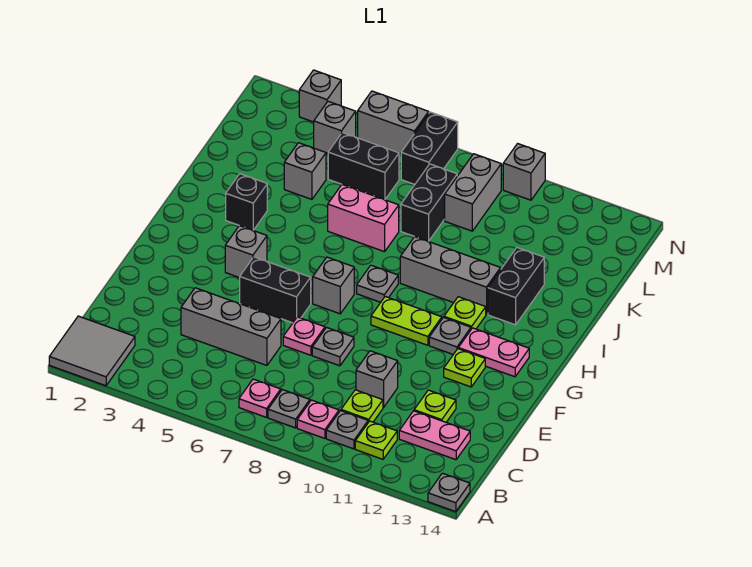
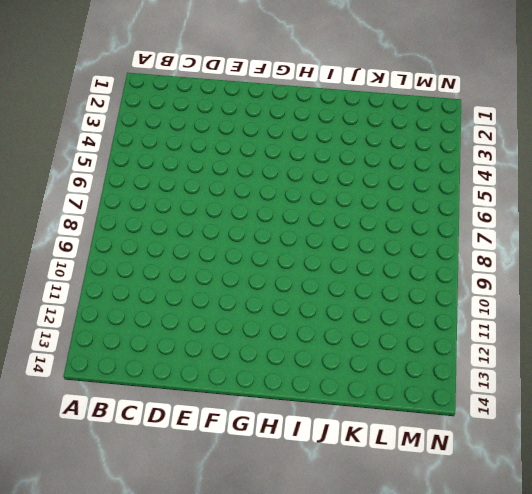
none -> grey tile A1:B2 level 1
none -> grey plate A14 level 1
none -> pink plate B7 level 1
none -> grey plate B8 level 1

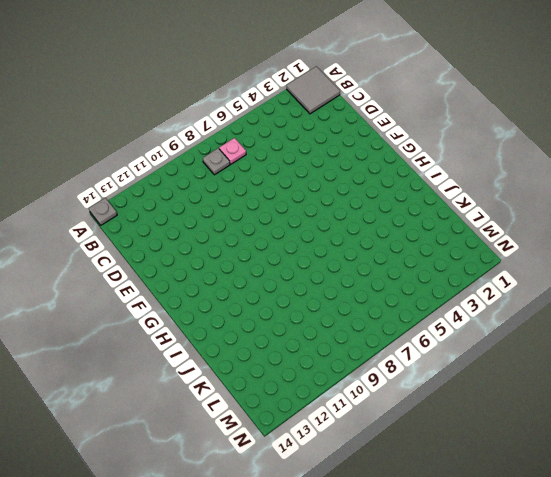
none -> pink plate B9 level 1
none -> grey plate B10 level 1
none -> lime plate B11 level 1
none -> lime plate C10 level 1

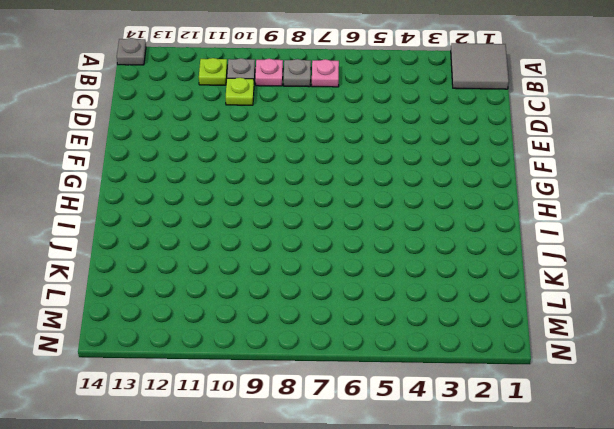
none -> pink plate C12:C13 level 1
none -> grey brick D4:D6 level 1
none -> grey brick D10 level 1
none -> lime plate D12 level 1

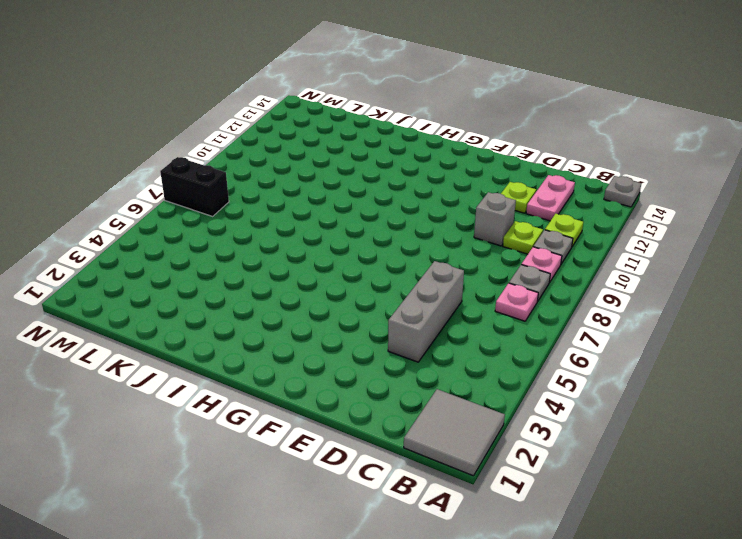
none -> pink plate E7 level 1
none -> grey plate E8 level 1
none -> black brick F5:F6 level 1
none -> lime plate F12 level 1

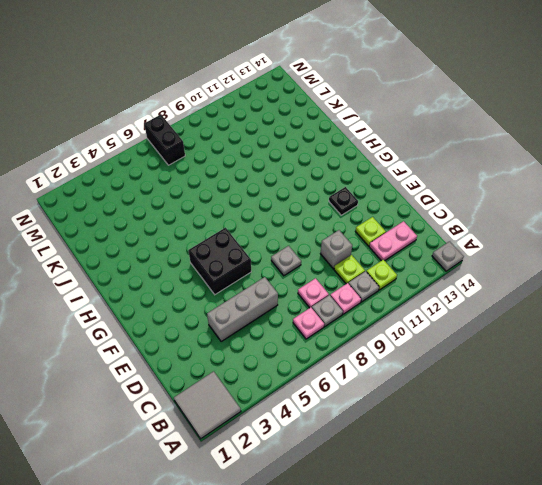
pink plate C8 level 1 -> pink plate E7 level 1
black brick F5:G6 level 1 -> black brick F5:F6 level 1
black plate F12 level 1 -> lime plate F12 level 1
none -> grey brick G4 level 1
none -> grey brick G7 level 1
none -> lime plate G9:G10 level 1
none -> grey plate G11 level 1

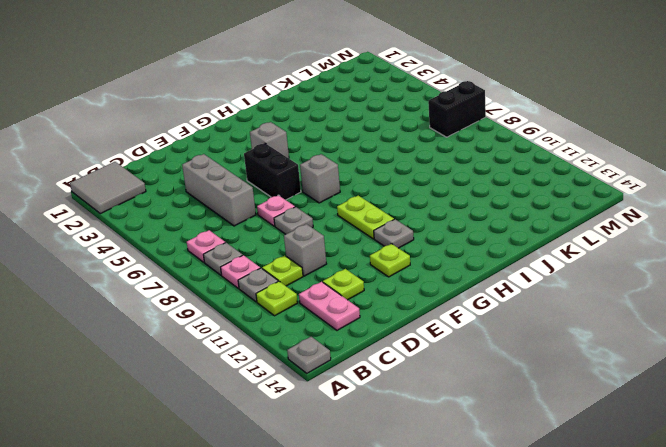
none -> pink plate G12:G13 level 1
none -> grey plate H8 level 1
none -> lime plate H11 level 1
none -> black brick I3 level 1

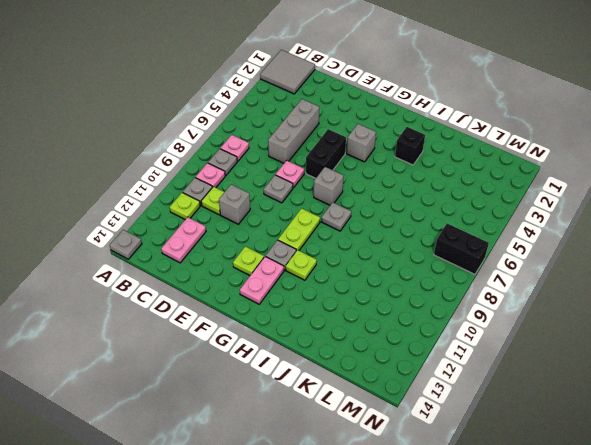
none -> lime plate D12 level 1
none -> grey brick I9:I11 level 1
none -> black brick I12:J12 level 1
none -> pink brick J6:J7 level 1

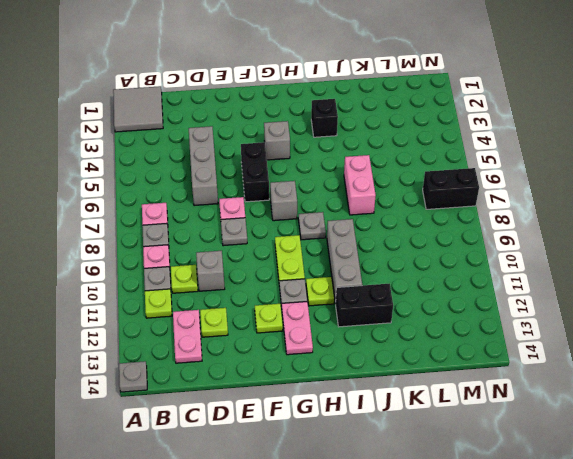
none -> grey brick K4 level 1
none -> black brick K8:L8 level 1
none -> black brick L5:L6 level 1
none -> grey brick L9:M9 level 1

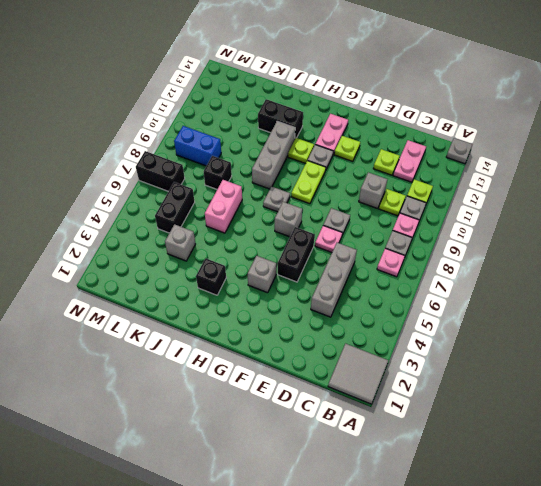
black brick K8 level 1 -> black brick K8:L8 level 1
blue brick L9:M9 level 1 -> grey brick L9:M9 level 1
none -> grey brick M4 level 1
none -> grey brick N3 level 1
none -> grey brick N5:N6 level 1
none -> grey brick N10 level 1

